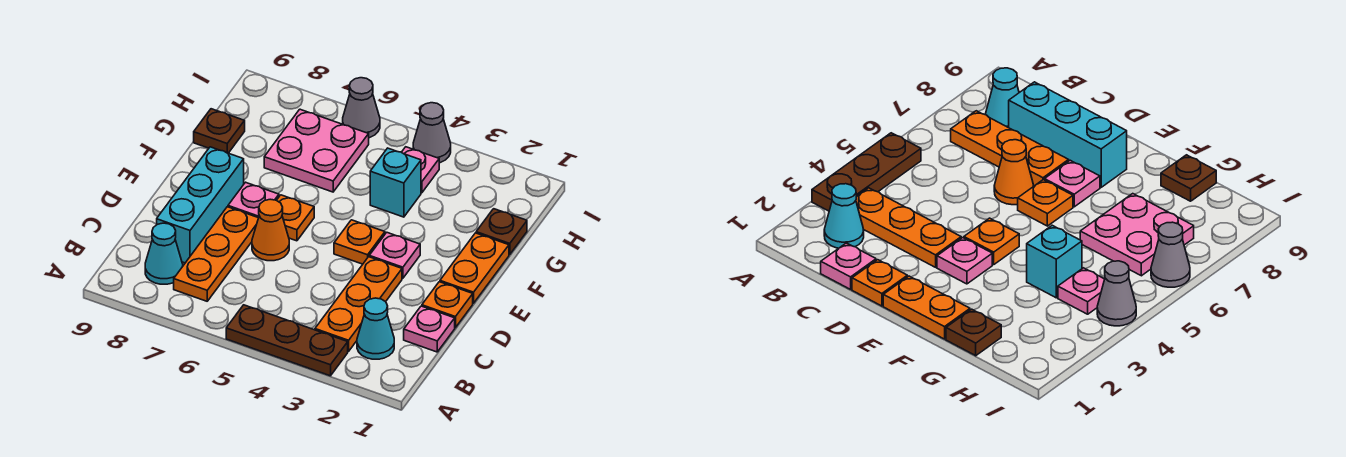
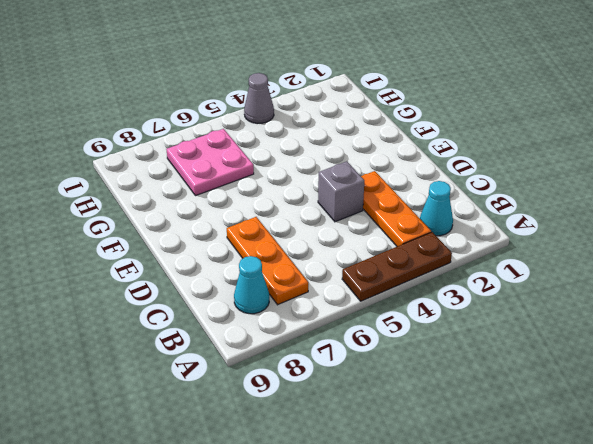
grey brick D4 level 1 -> none
none -> pink plate C1 level 1
none -> cyan brick C8:E8 level 1
none -> orange plate D1 level 1

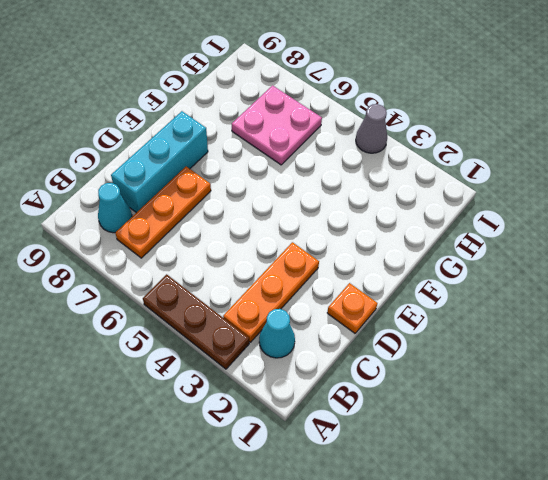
none -> pink plate C1 level 1
none -> orange cone D6 level 1
none -> orange plate E1:F1 level 1

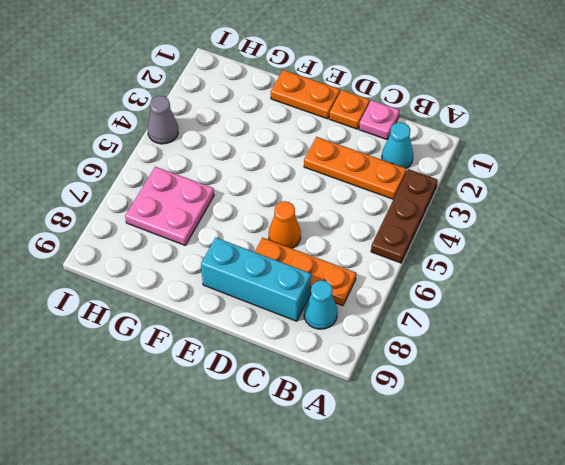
none -> pink plate E3 level 1
none -> orange plate E4 level 1
none -> orange plate E6 level 1

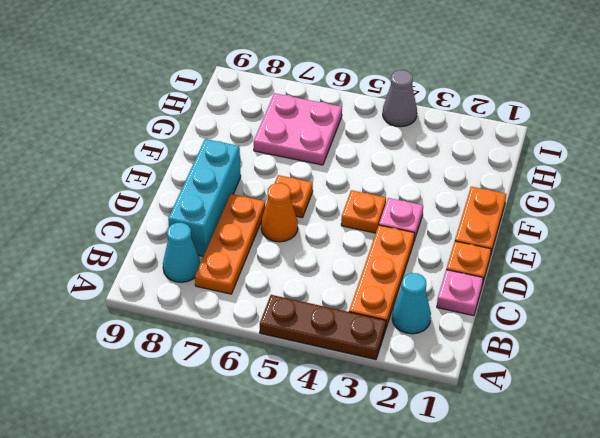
none -> pink plate E7 level 1
none -> brown plate G1 level 1
none -> cyan brick G4 level 1

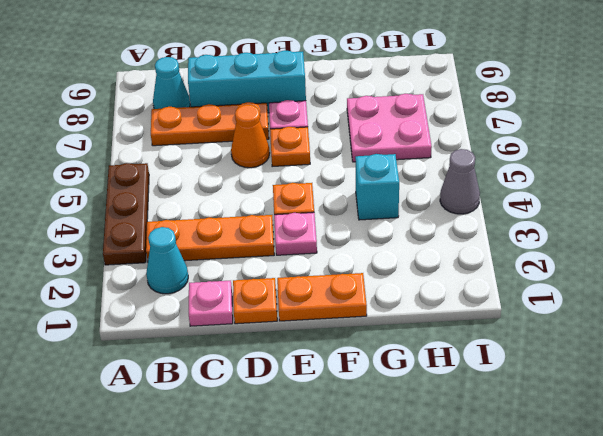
none -> brown plate G1 level 1
none -> brown plate G9 level 1
none -> pink plate H4 level 1

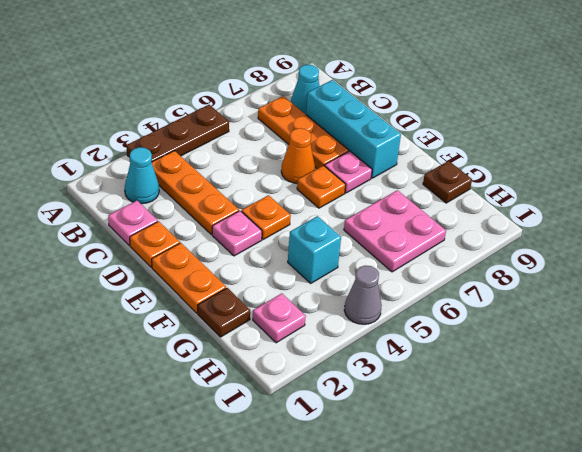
pink plate H2 level 1 -> pink plate H4 level 1
none -> grey cone I6 level 1

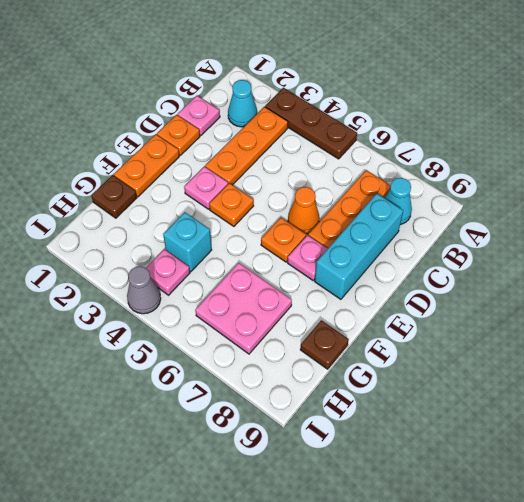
none -> grey cone I6 level 1

